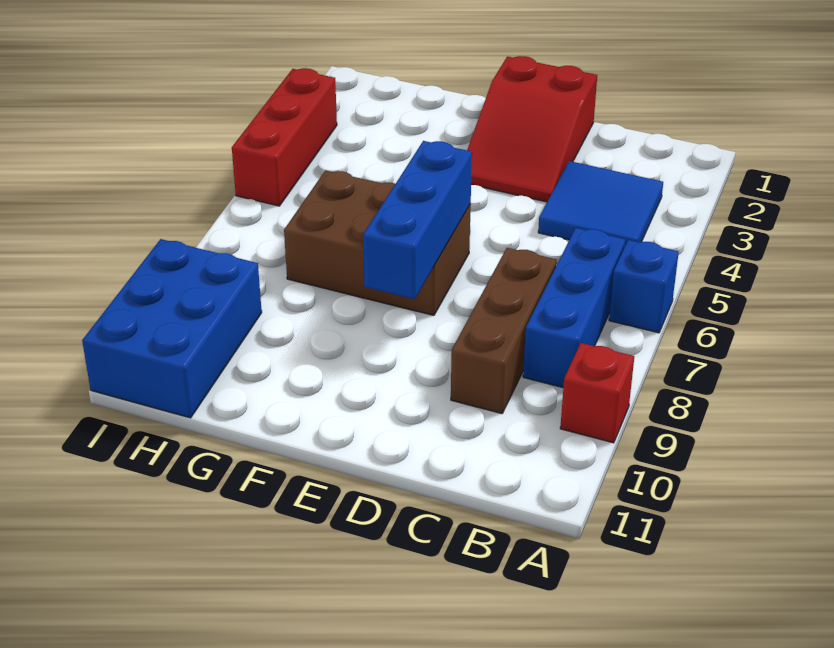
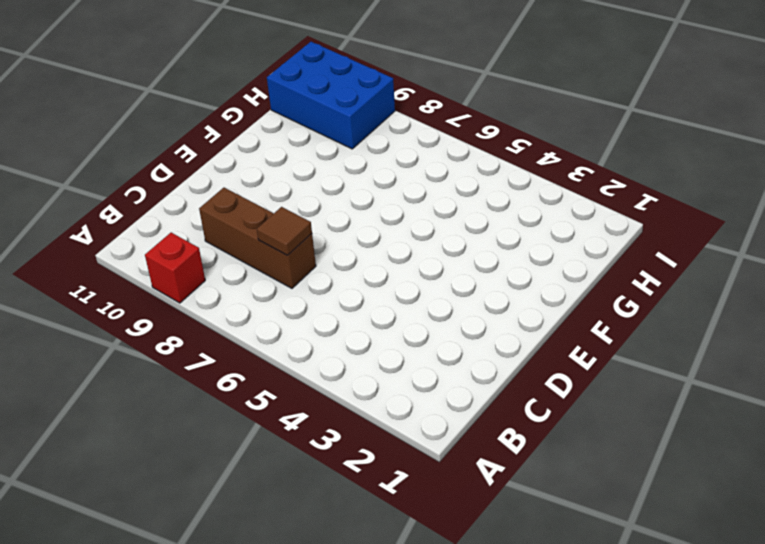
brown tile C7 level 2 -> none
none -> blue brick A6 level 1
none -> blue tile B3:C4 level 1

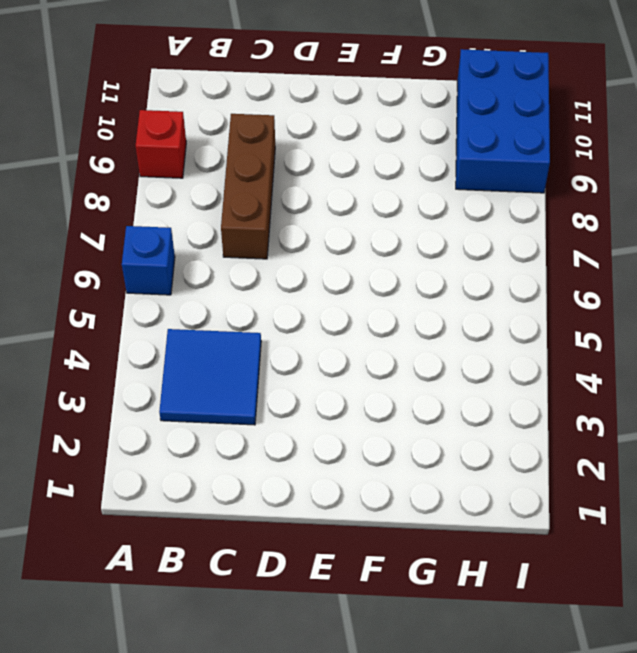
none -> blue brick B6:B8 level 1
none -> red slope D1:E3 level 1 top 1

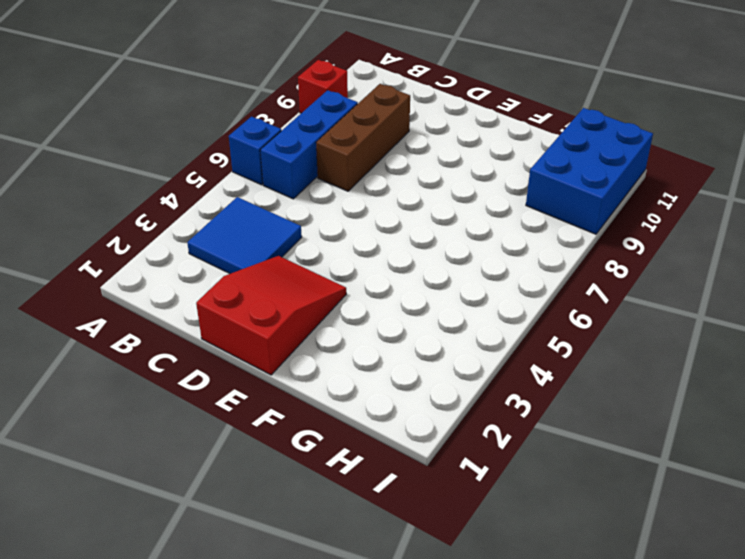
none -> brown brick E6:G7 level 1
none -> red brick I3:I5 level 1

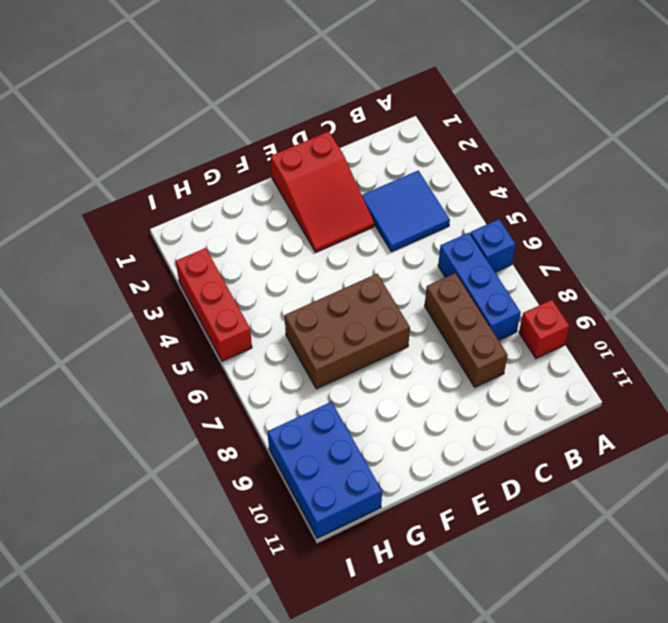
none -> blue brick E6:E8 level 2

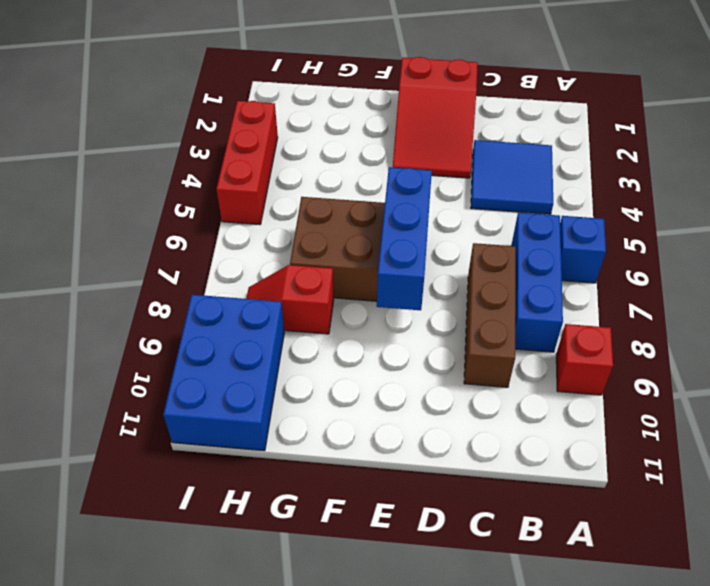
red slope G8:H8 level 1 top G -> none

